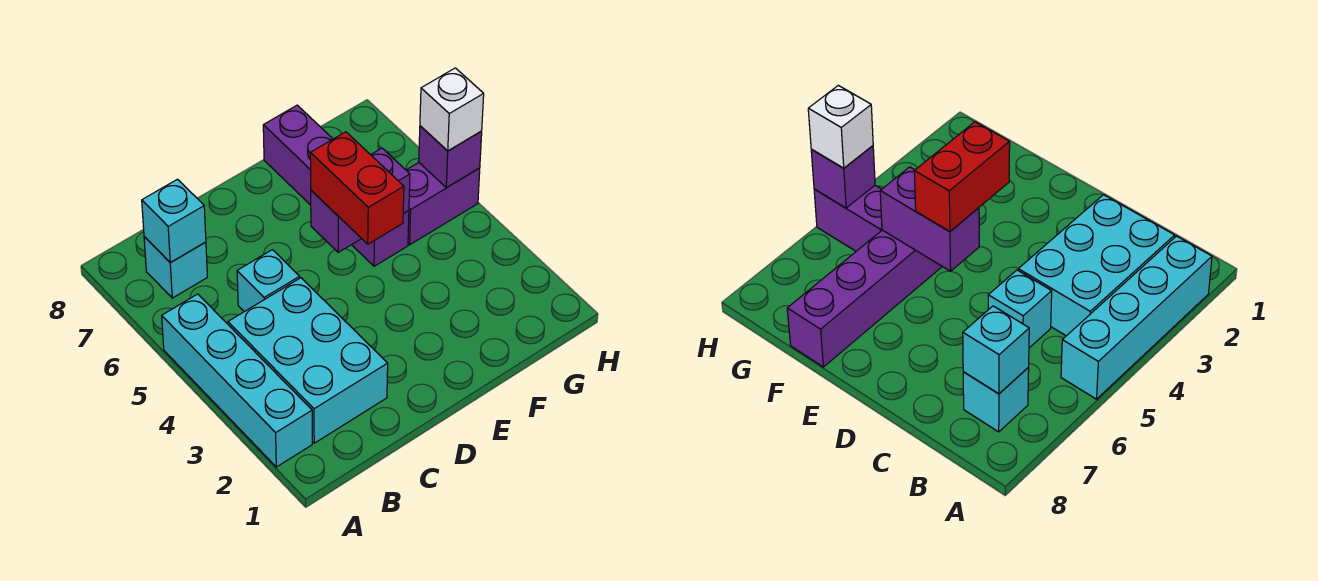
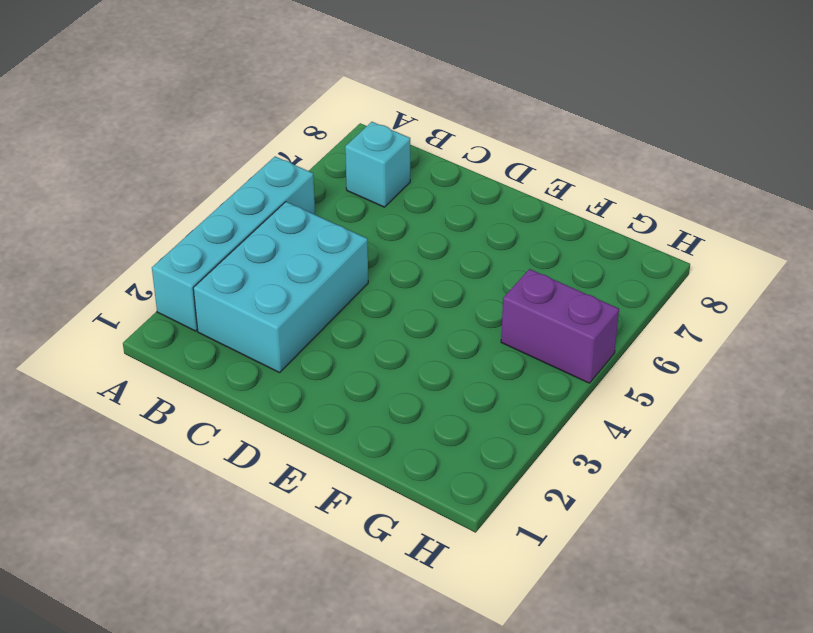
none -> cyan brick C5 level 1
none -> purple brick F5:F8 level 1

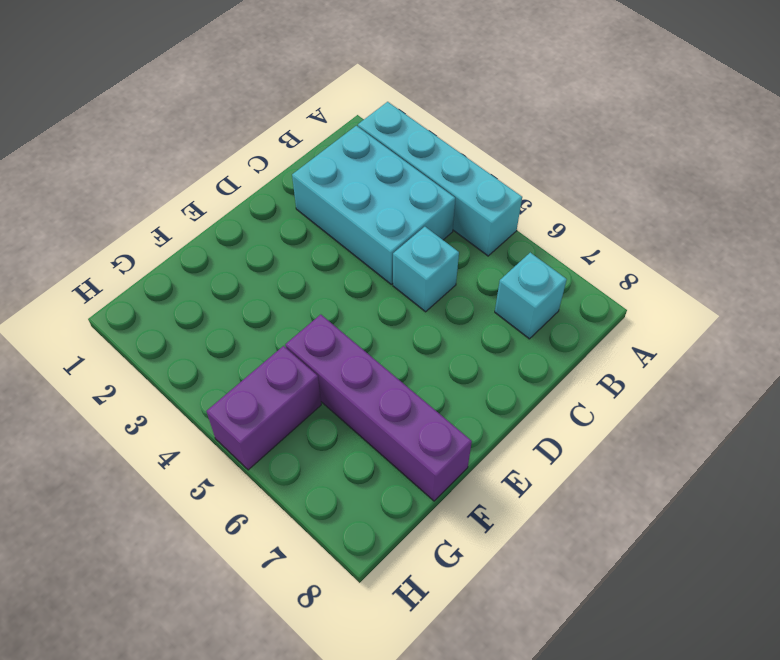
none -> cyan brick B7 level 2
none -> purple brick E5:F5 level 2

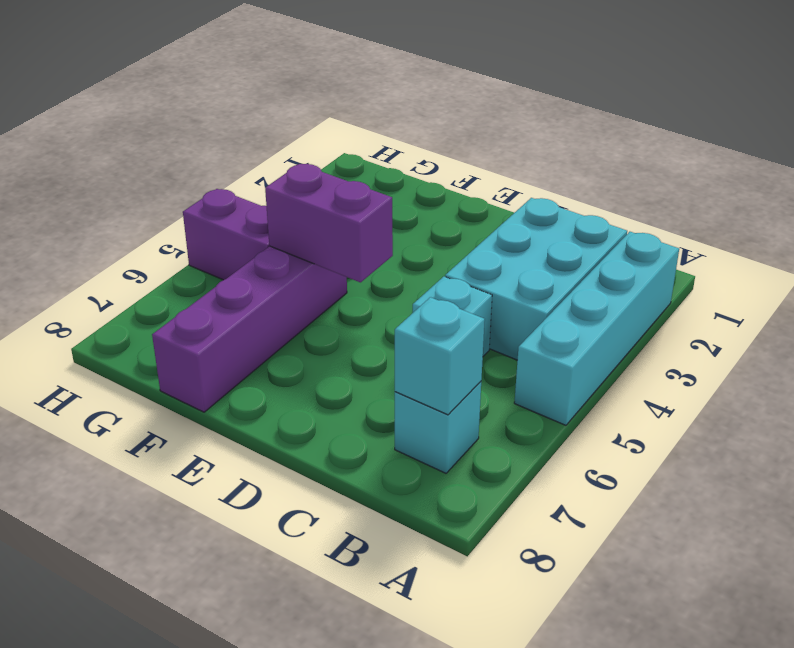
none -> purple brick H5 level 2
none -> red brick E4:E5 level 3

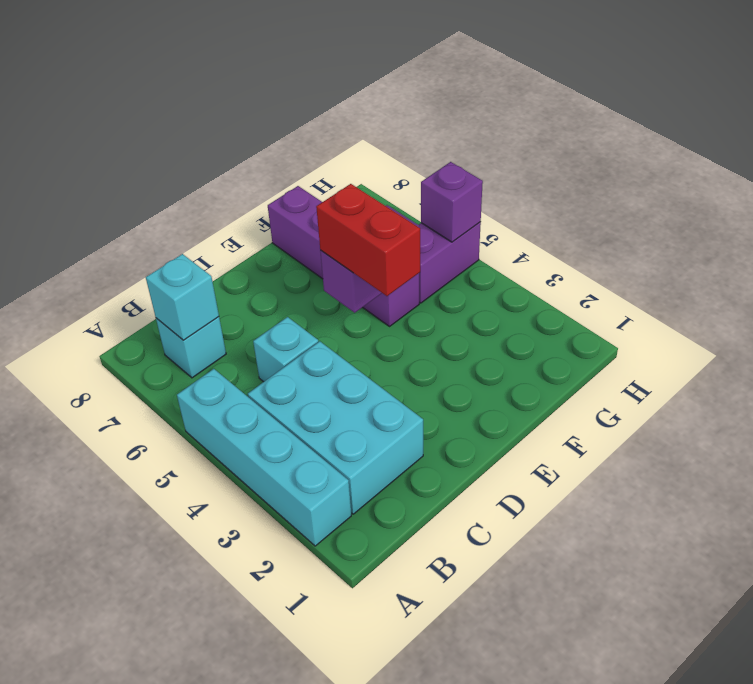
none -> white brick H5 level 3

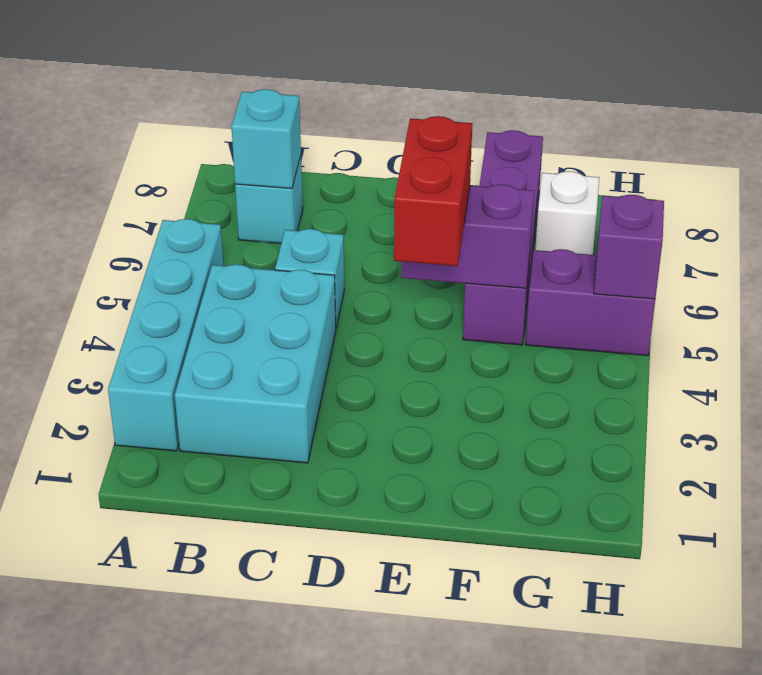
white brick G7 level 1 -> white brick H5 level 3

